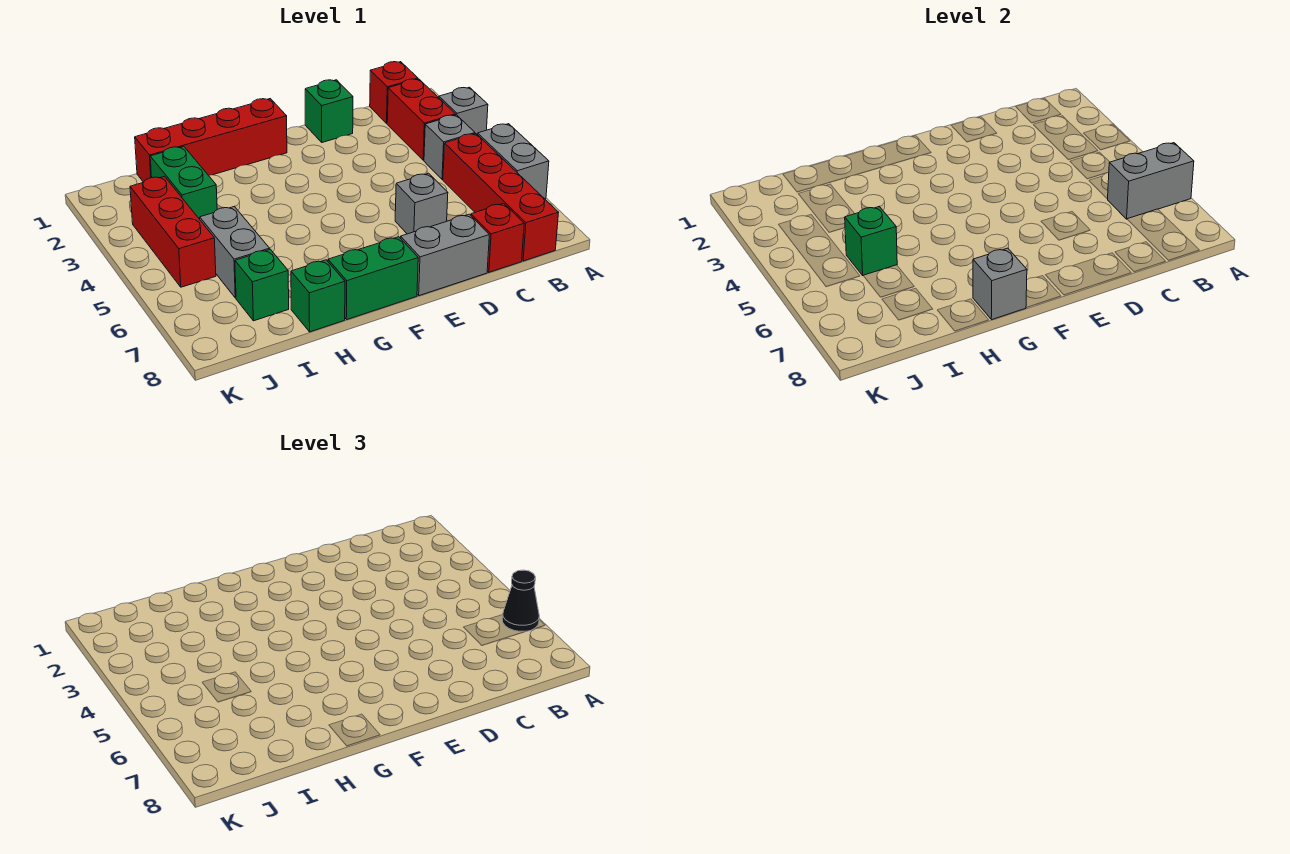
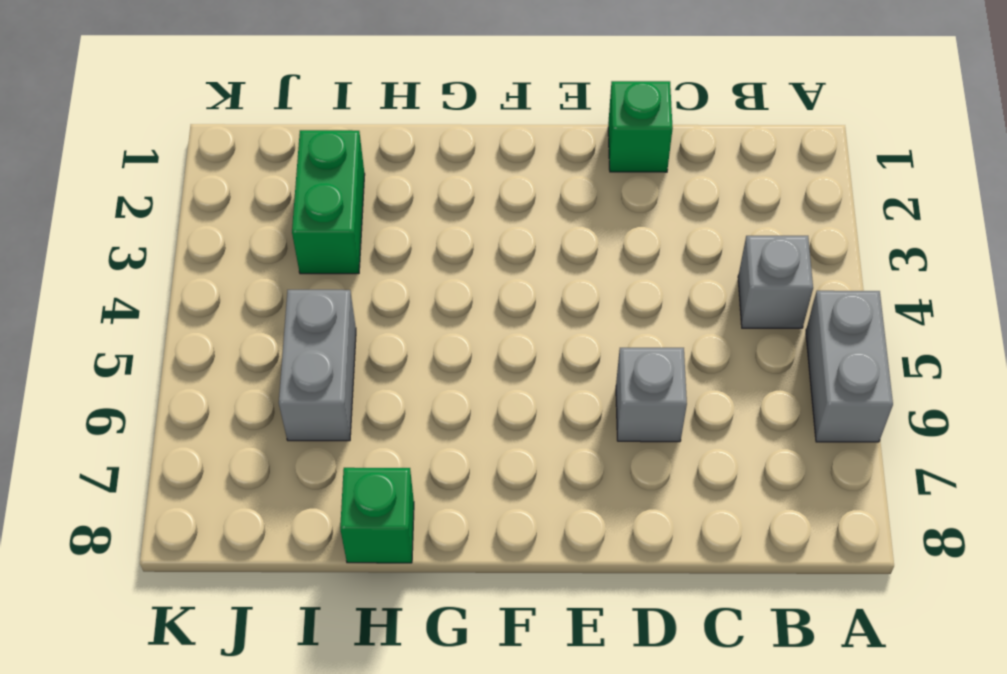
none -> grey brick A3 level 1
none -> red brick B1 level 1
none -> red brick B2:B3 level 1

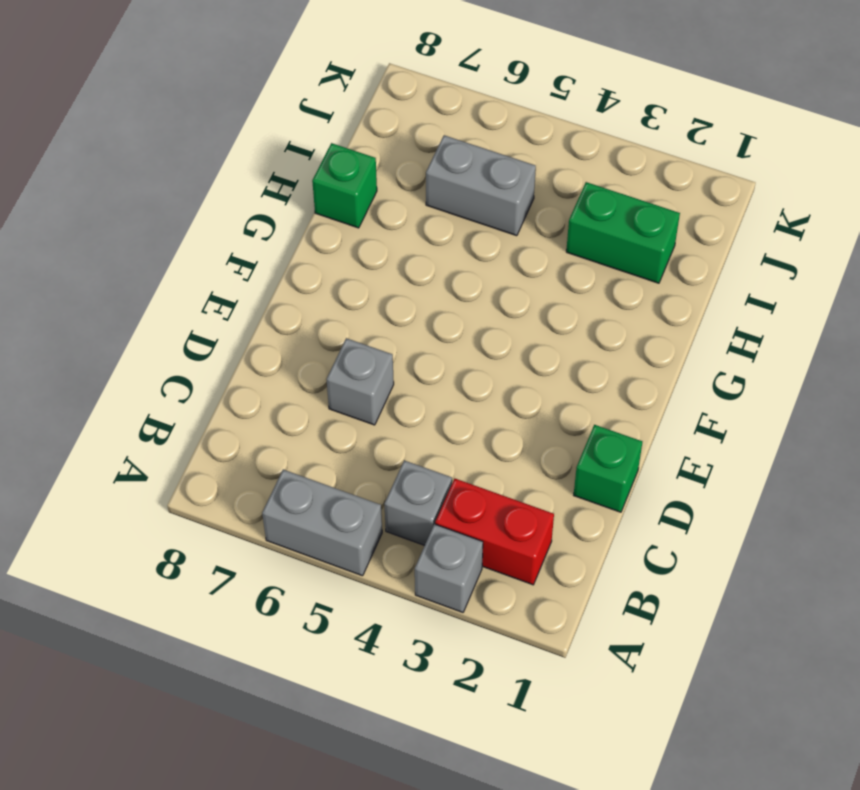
none -> red brick B1 level 1
none -> red brick B5:B8 level 1
none -> red brick C8 level 1

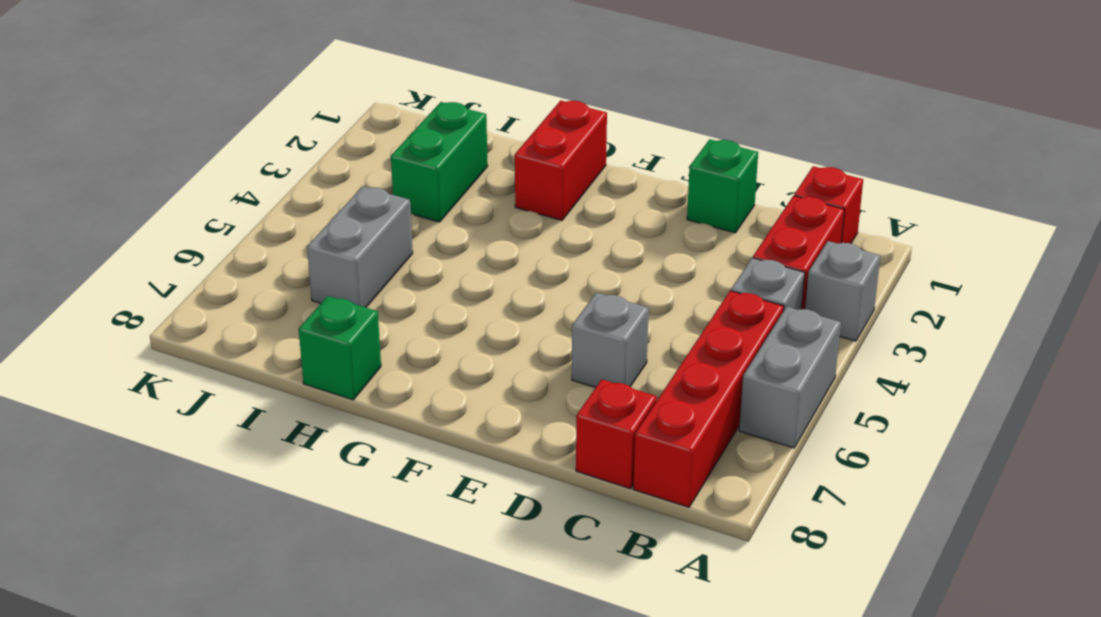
red brick G1:G2 level 1 -> red brick F1:I1 level 1
none -> grey brick D8:E8 level 1
none -> green brick F8:G8 level 1
none -> green brick I7 level 1

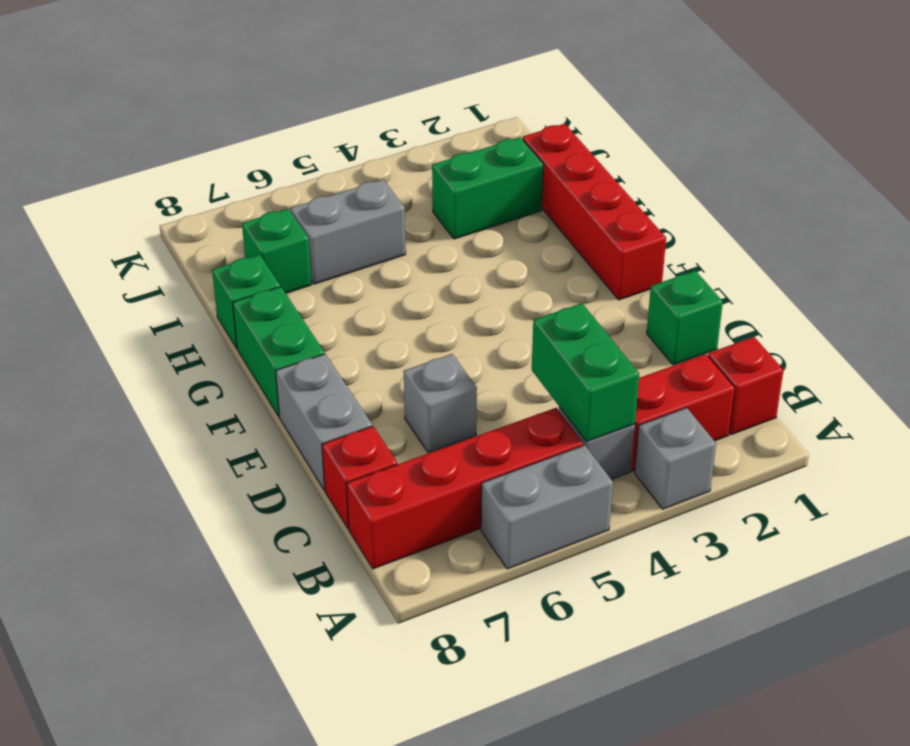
green brick B4:C4 level 2 -> none
none -> red brick J3:J5 level 1
none -> grey brick A6:B6 level 2
none -> grey brick G8 level 2

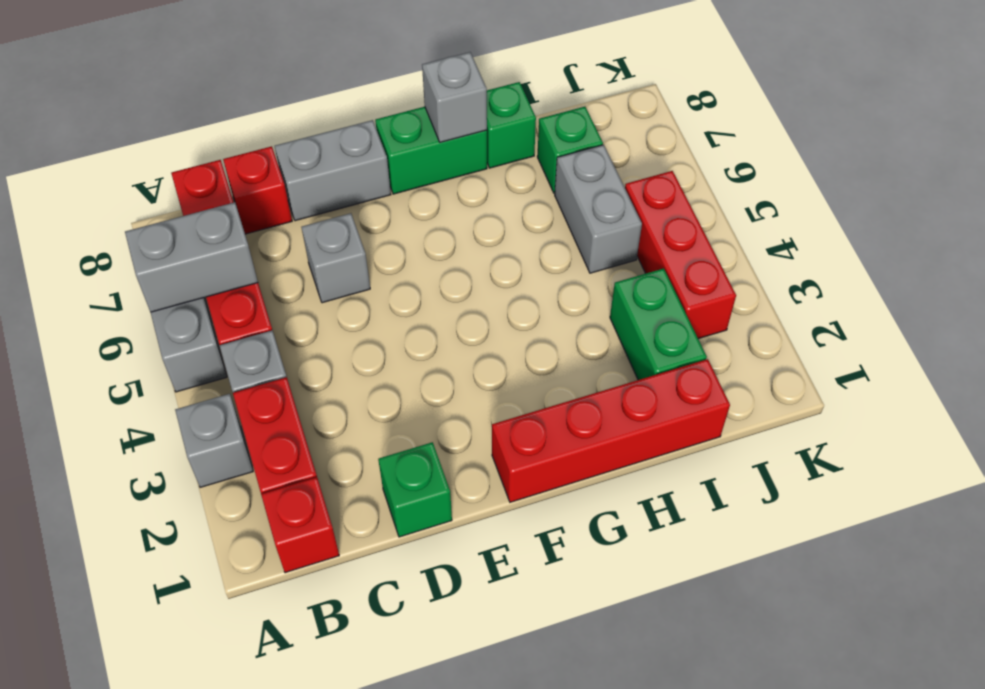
none -> green brick I5 level 2
none -> black cone A6 level 3

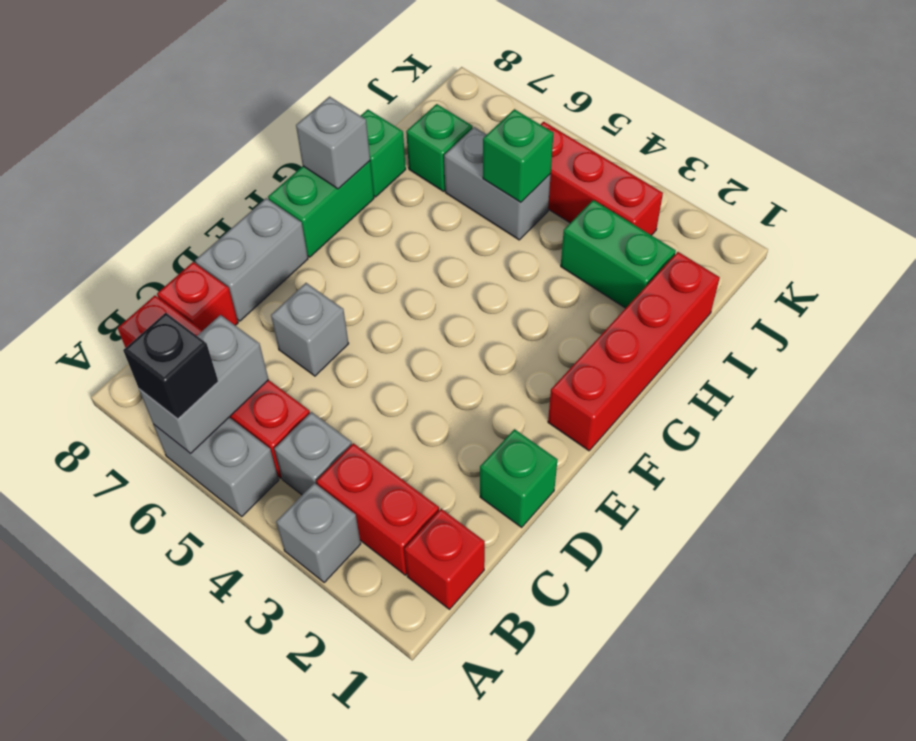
black brick A6 level 3 -> black cone A6 level 3

